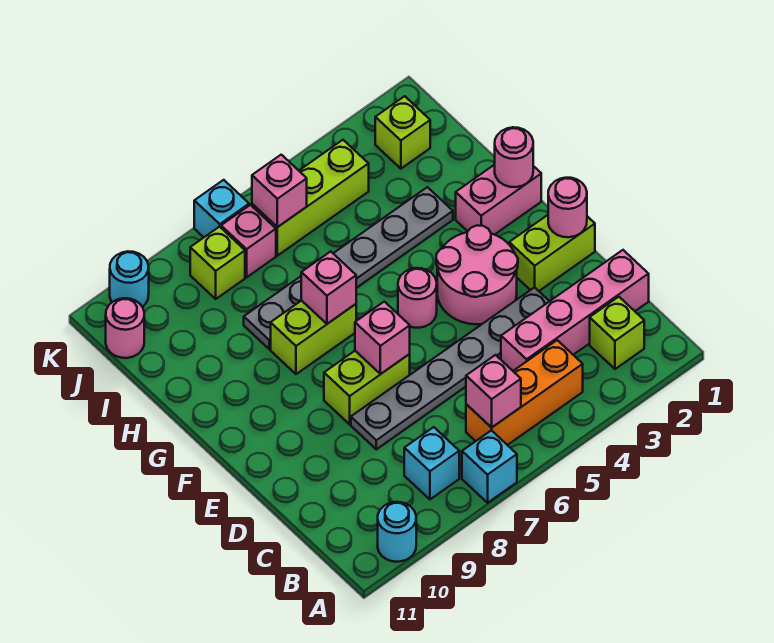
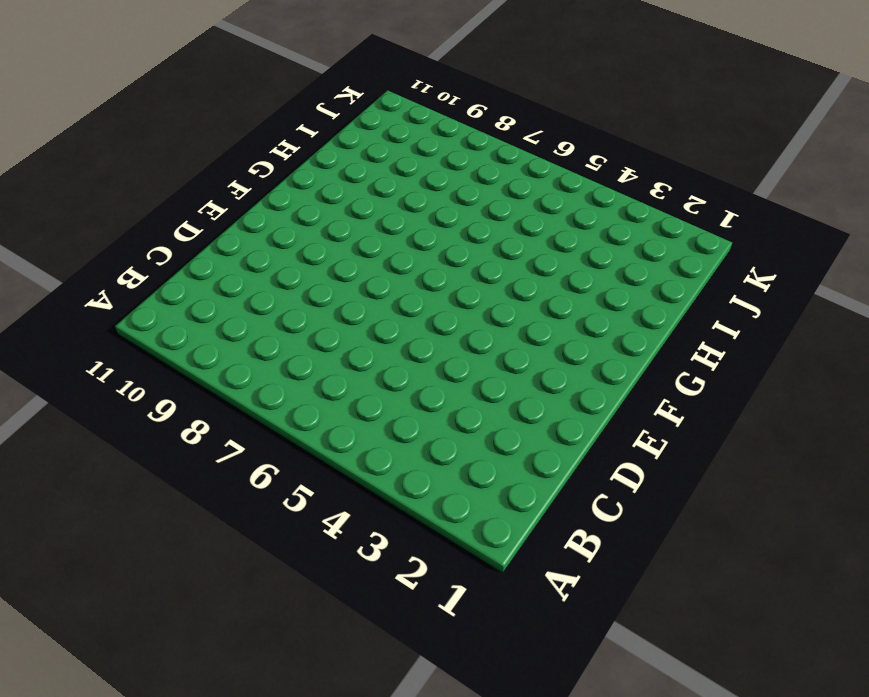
none -> cyan brick A7 level 1
none -> cyan round brick A10 level 1
none -> lime brick B2 level 1

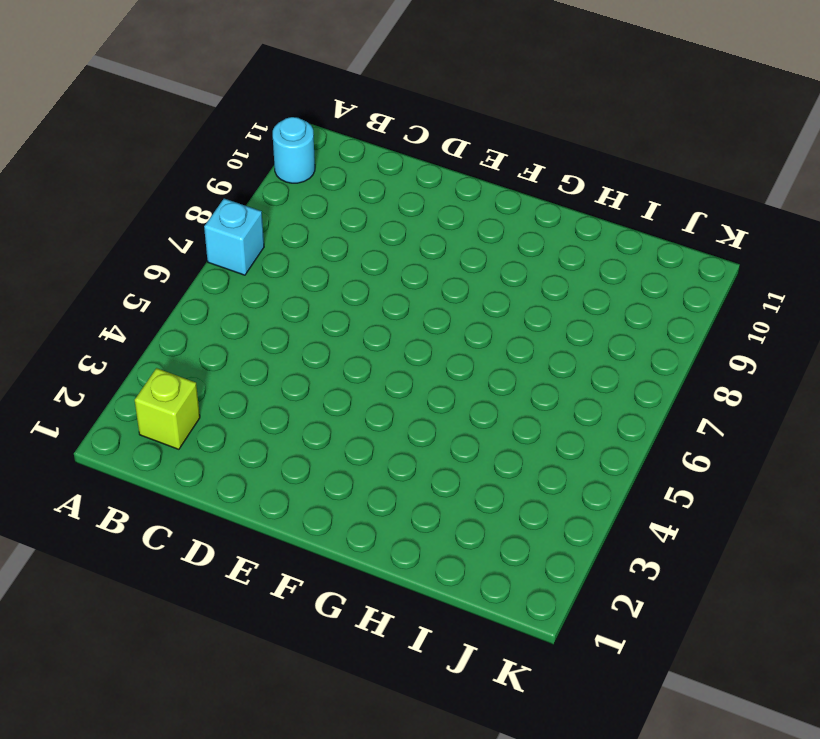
none -> orange brick B4:B6 level 1
none -> cyan brick B8 level 1
none -> pink brick C1:C4 level 1

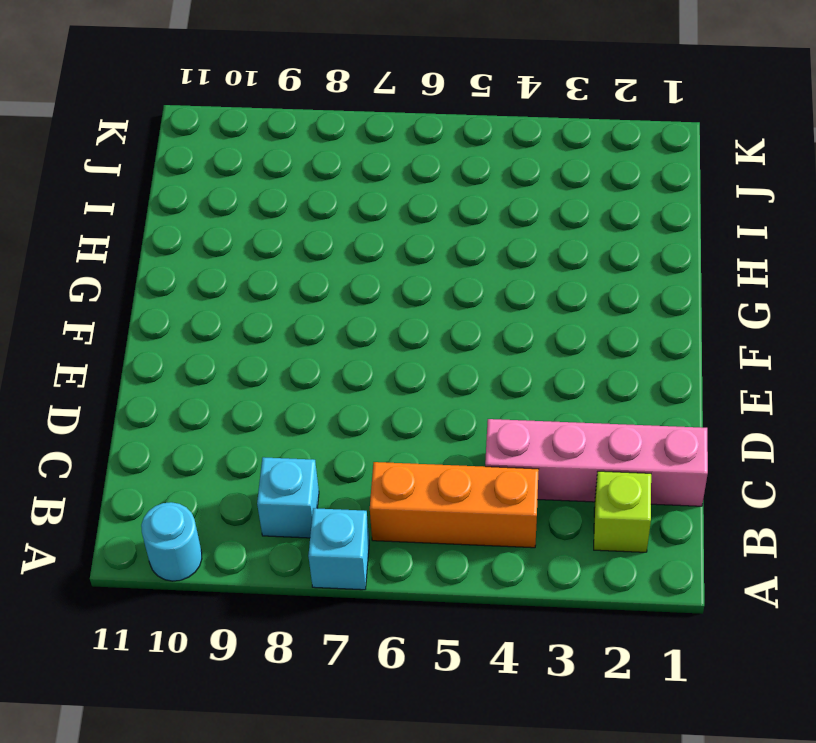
none -> grey plate D3:D8 level 1
none -> lime brick E1:E2 level 1
none -> pink round brick E3:F4 level 1

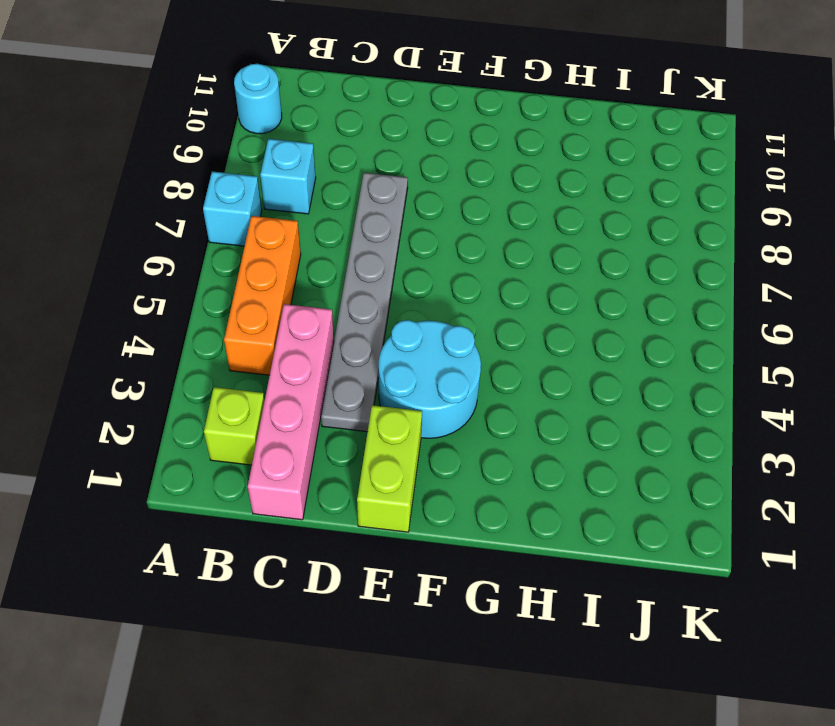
cyan round brick E3:F4 level 1 -> pink round brick E3:F4 level 1
none -> lime brick E7:E8 level 1
none -> pink round brick F5 level 1
none -> pink brick G1:G2 level 1

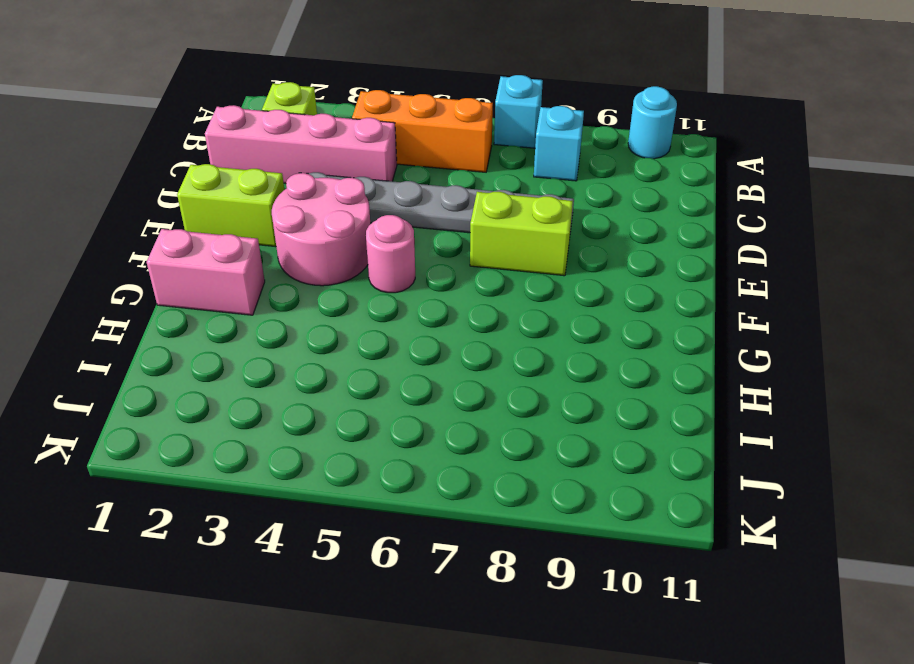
none -> lime brick G7:G8 level 1
none -> grey plate H3:H8 level 1
none -> lime brick J2 level 1

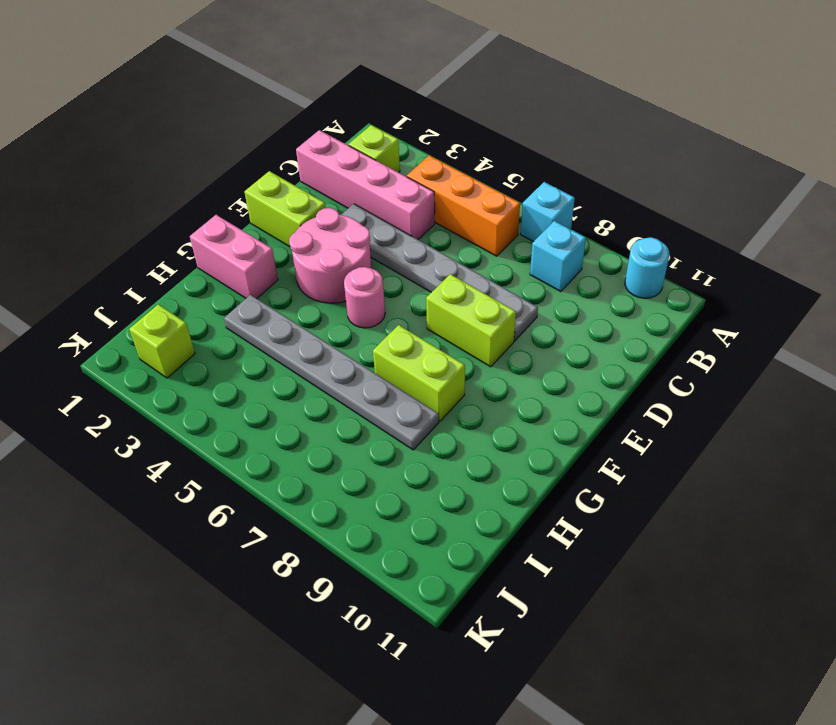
none -> lime brick J4:J6 level 1
none -> pink brick J7 level 1
none -> lime brick J8 level 1

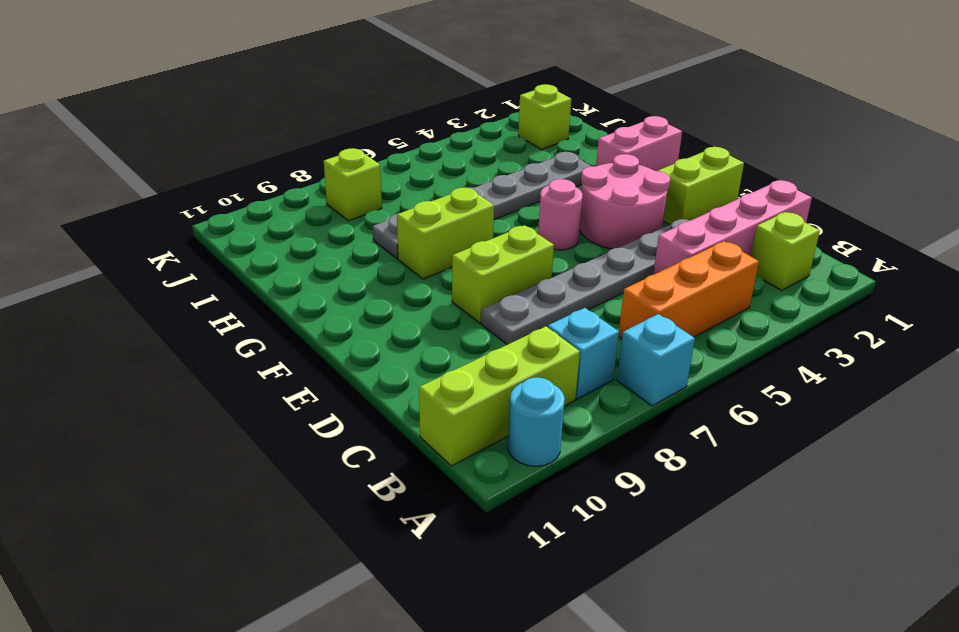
lime brick B9:B11 level 1 -> lime brick J4:J6 level 1
none -> pink brick J7 level 1
none -> pink round brick J11 level 1
none -> cyan brick K7 level 1

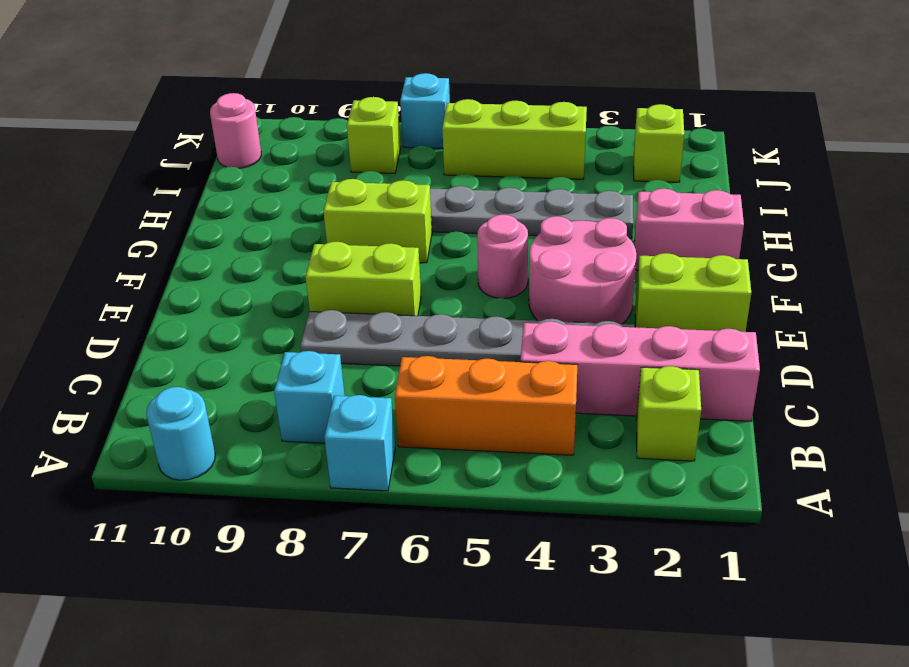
none -> pink brick J7 level 1
none -> cyan round brick K10 level 1
none -> pink brick B6 level 2

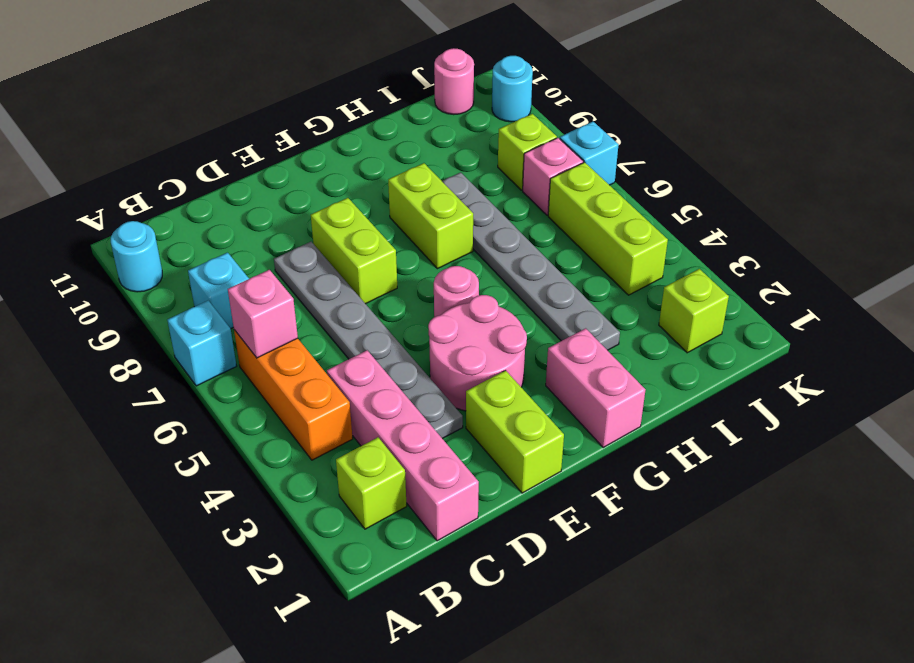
none -> pink round brick E1 level 2
none -> pink brick E7 level 2
none -> pink round brick G1 level 2

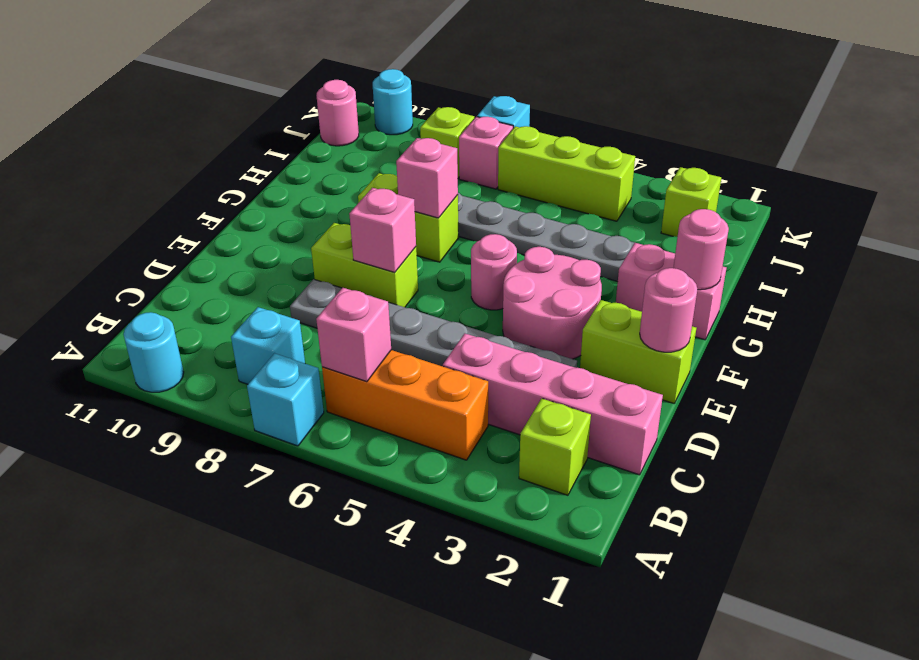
none -> pink brick J6 level 2

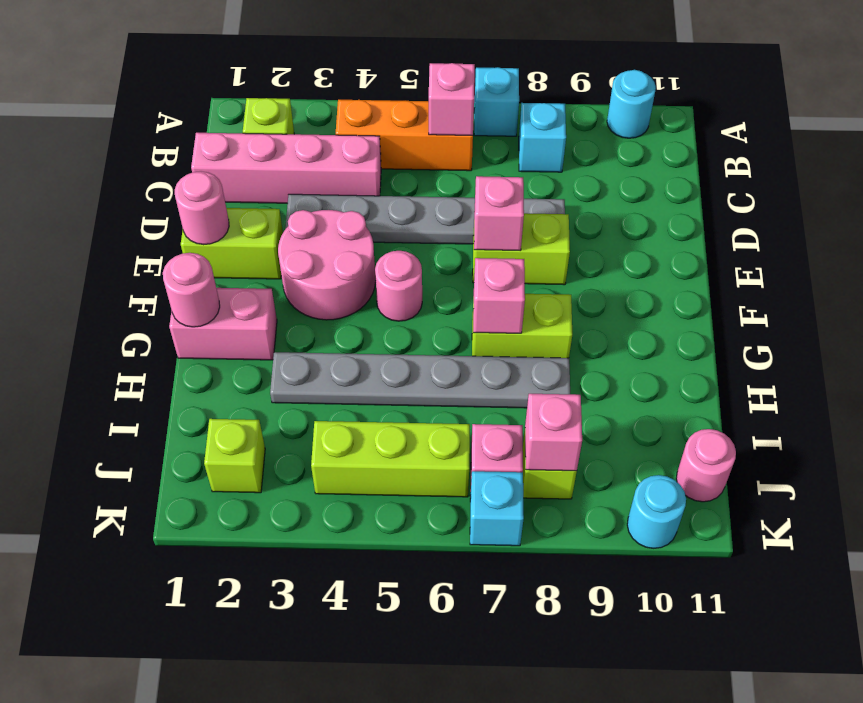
pink brick J8 level 2 -> pink brick J6 level 2

